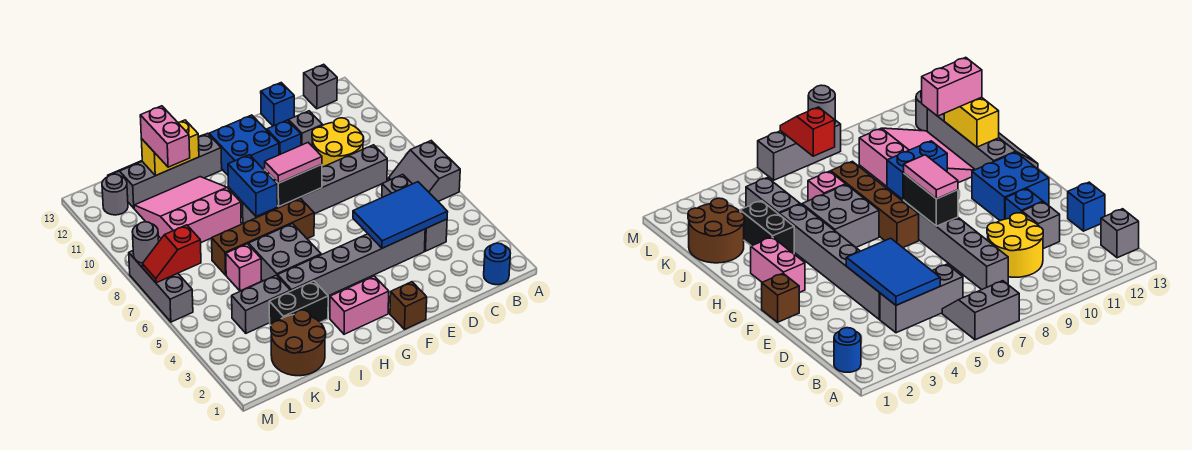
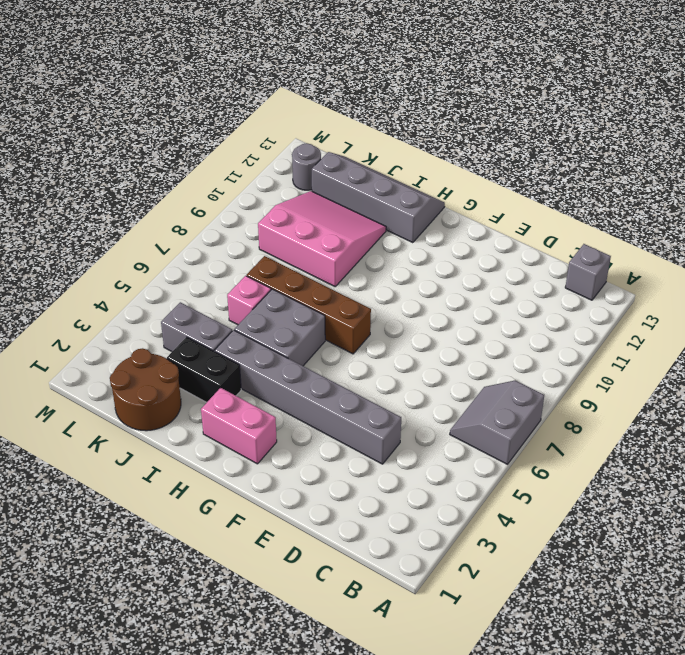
none -> blue round brick B1 level 1
none -> grey brick C4:C6 level 1
none -> grey brick C8:H8 level 1
none -> yellow round brick C9:D10 level 1

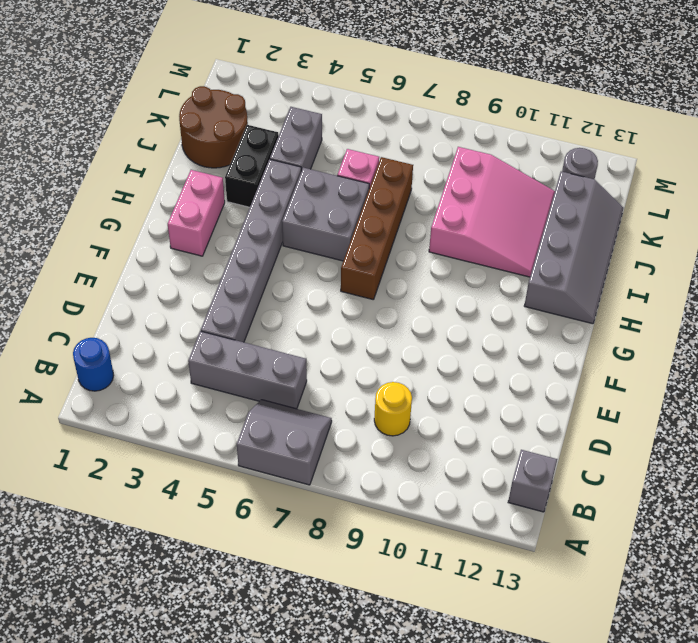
yellow round brick C9 level 1 -> yellow round brick C9:D10 level 1
none -> grey brick C8:H8 level 1
none -> grey brick D11 level 1
none -> blue brick D13 level 1
none -> blue brick E11 level 1

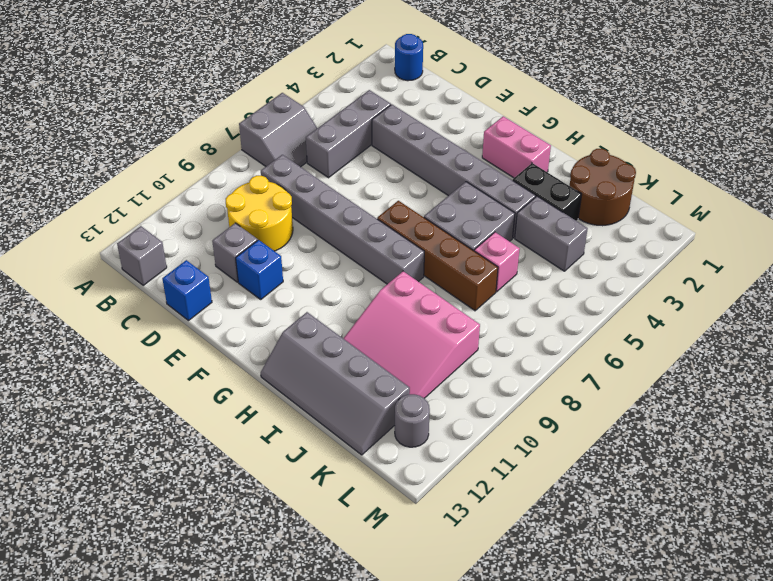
none -> brown brick F1 level 1
none -> blue brick F11:G12 level 1
none -> grey brick M6:M8 level 1
none -> blue tile C4:E5 level 2

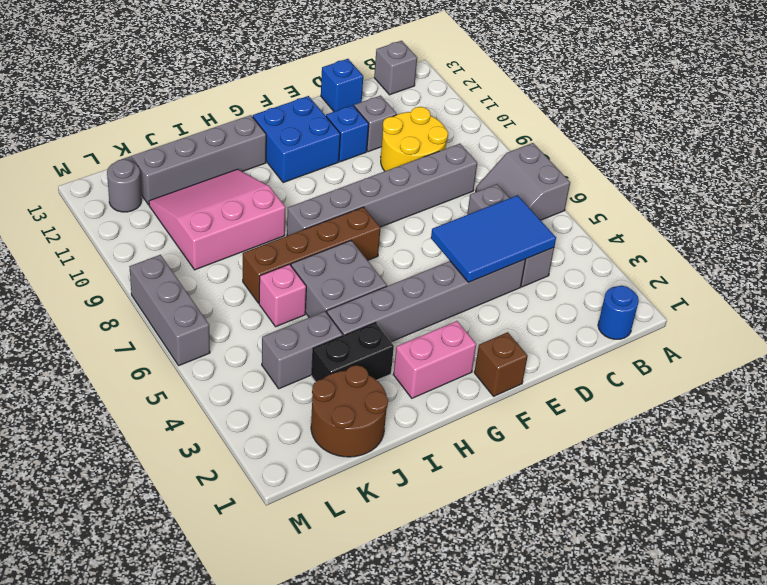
none -> black brick F8:G8 level 2
none -> blue brick H8:H9 level 2
none -> yellow brick I12:J12 level 2
none -> red slope L7:M7 level 2 top L

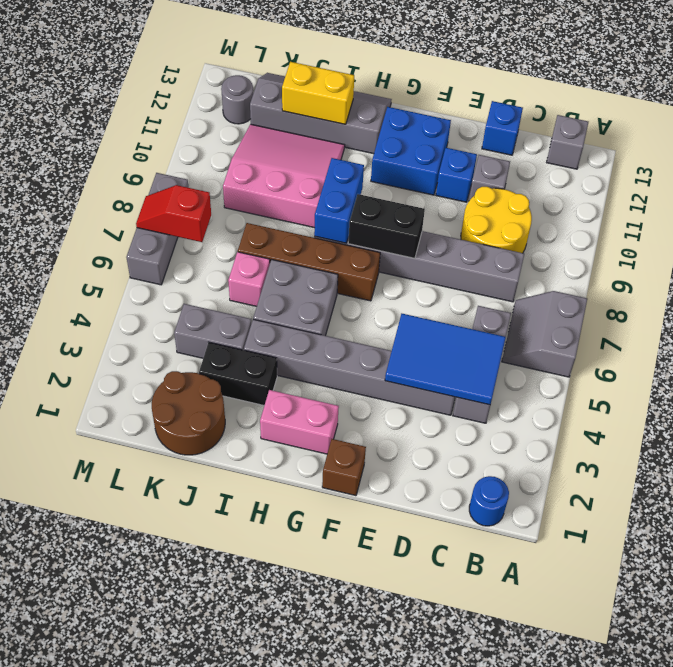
none -> grey round brick M8 level 2
none -> pink tile F8:G8 level 3
none -> pink brick J11:J12 level 3

